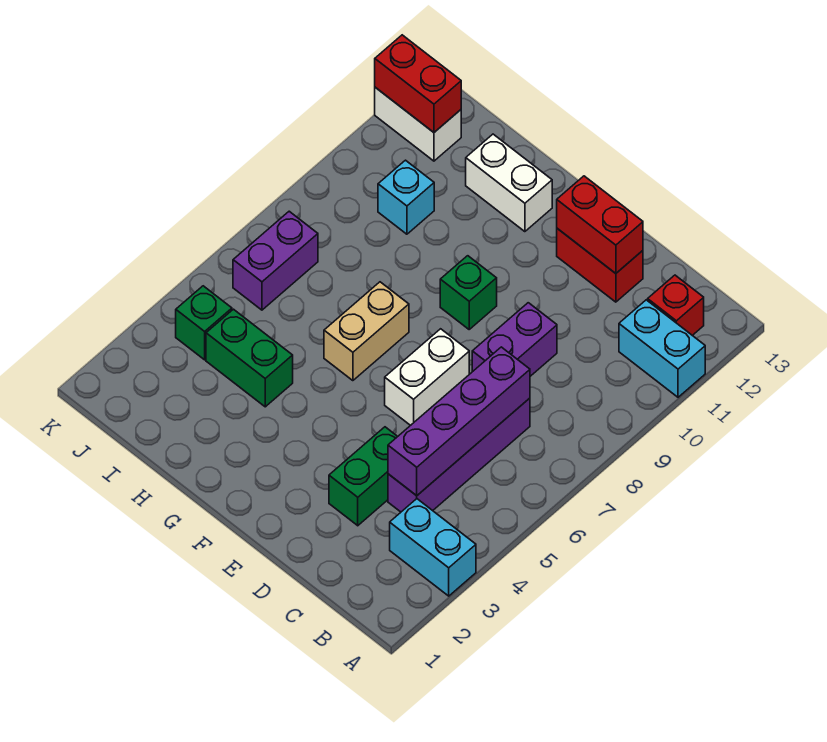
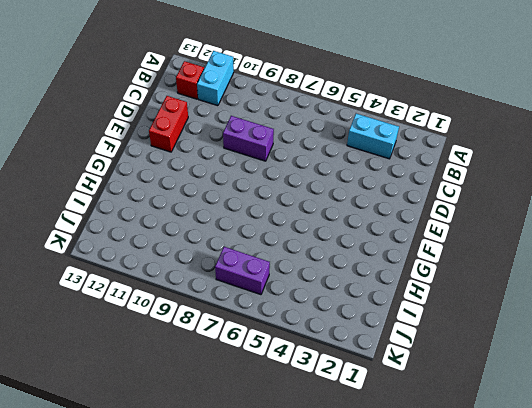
cyan brick B3:B4 level 1 -> cyan brick A3:B3 level 1
none -> purple brick C4:C7 level 1
none -> green brick D3:D4 level 1
none -> white brick E6:E7 level 1

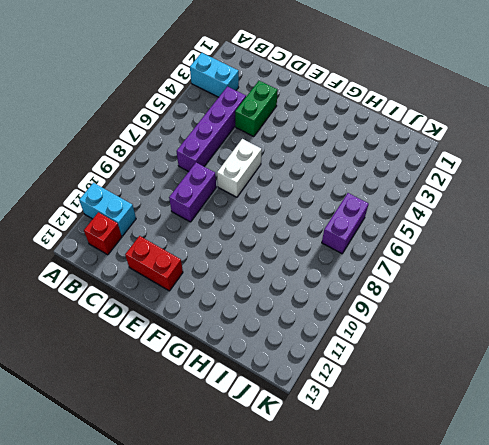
none -> green brick F9 level 1
none -> tan brick G6:G7 level 1
none -> white brick G12:H12 level 1

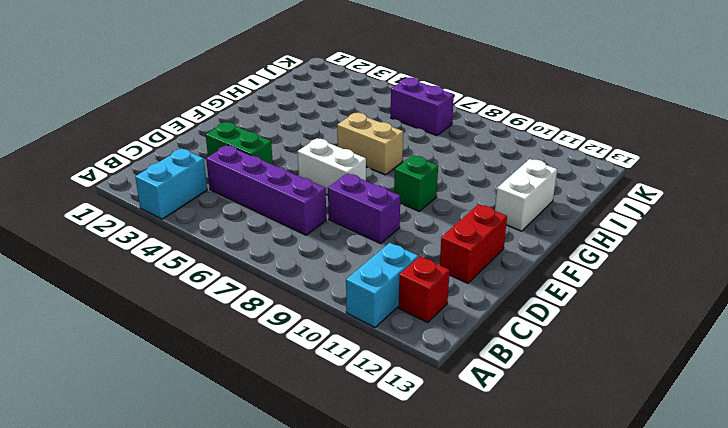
none -> green brick H4:I4 level 1
none -> cyan brick I10 level 1
none -> green brick J4 level 1

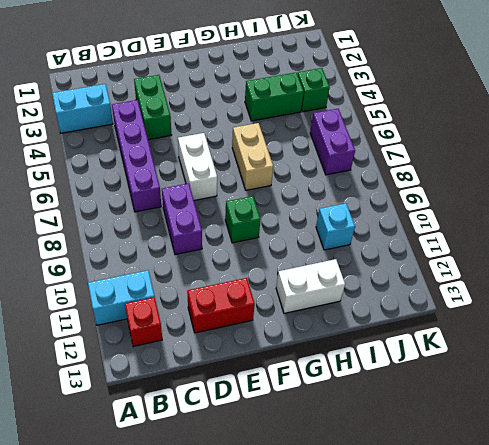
none -> white brick J12:K12 level 1
none -> purple brick C4:C7 level 2
none -> red brick D12:E12 level 2

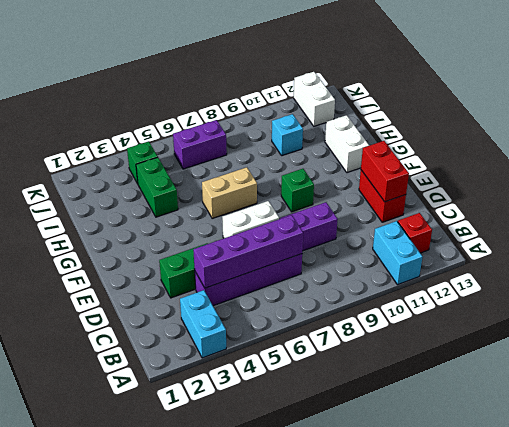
none -> red brick J12:K12 level 2

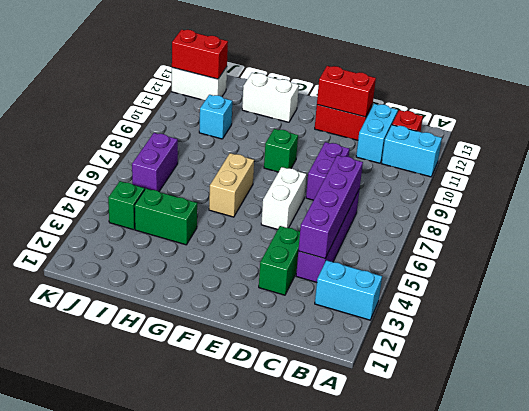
cyan brick C11:C12 level 1 -> none

